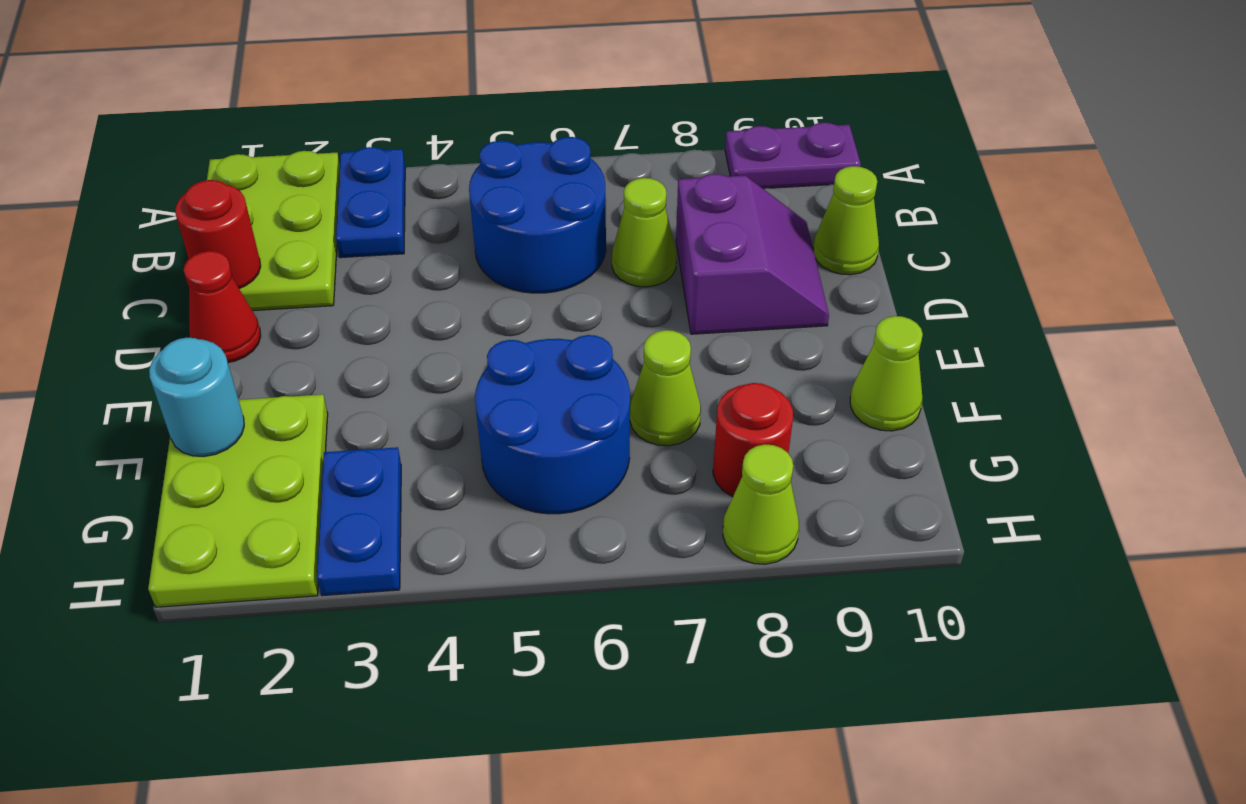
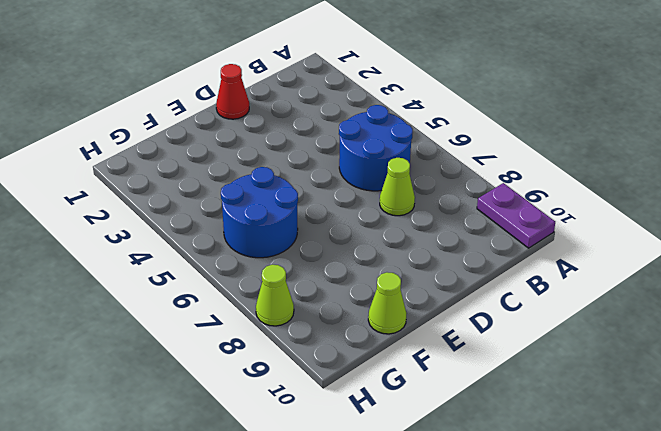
none -> lime plate A1:C2 level 1
none -> blue plate A3:B3 level 1
none -> purple slope C8:D9 level 1 top 8

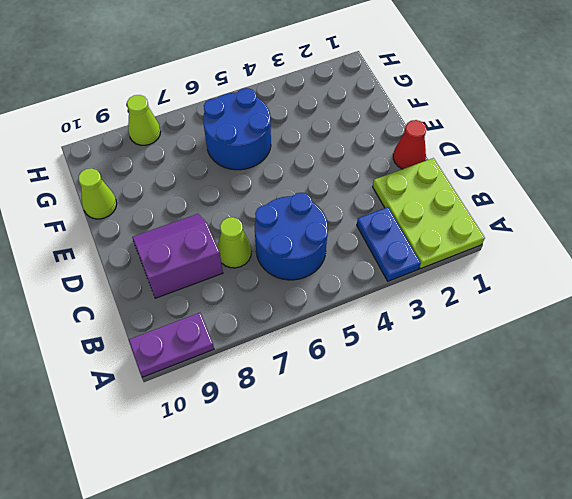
purple slope C8:D9 level 1 top C -> purple slope C8:D9 level 1 top 8
none -> lime cone C10 level 1
none -> lime plate F1:H2 level 1
none -> lime cone F7 level 1

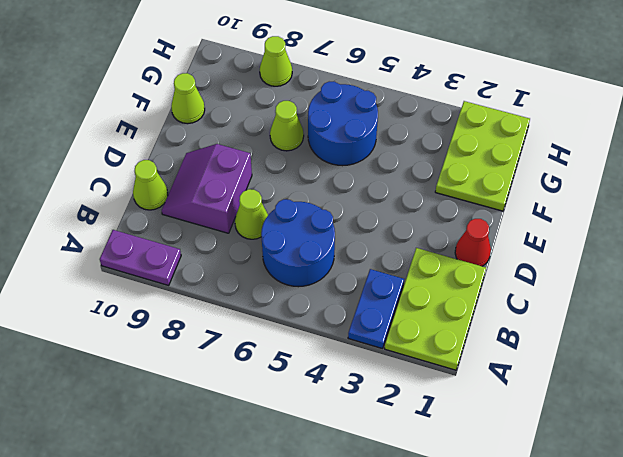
none -> blue plate G3:H3 level 1
none -> red round brick G8 level 1
none -> red round brick C1 level 2

